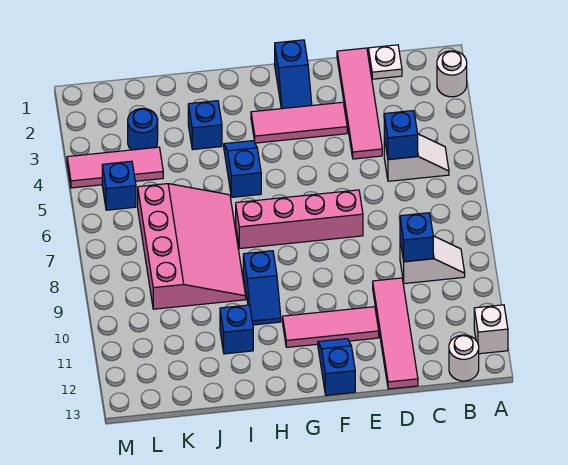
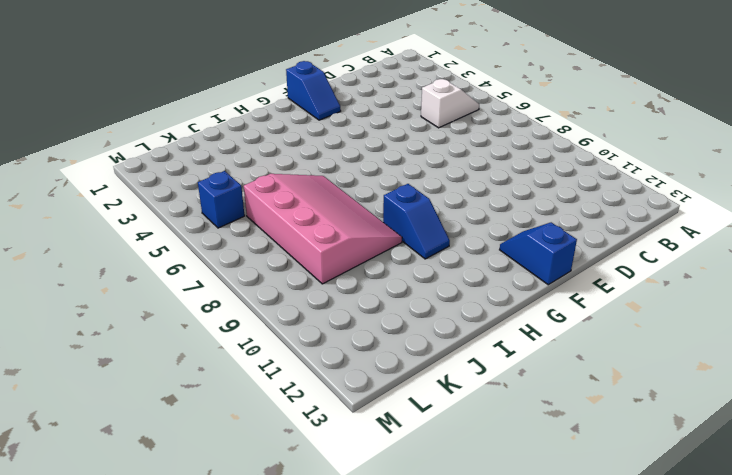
none -> white round brick A2 level 1
none -> white brick A12 level 1
none -> white slope B9:C9 level 1 top C

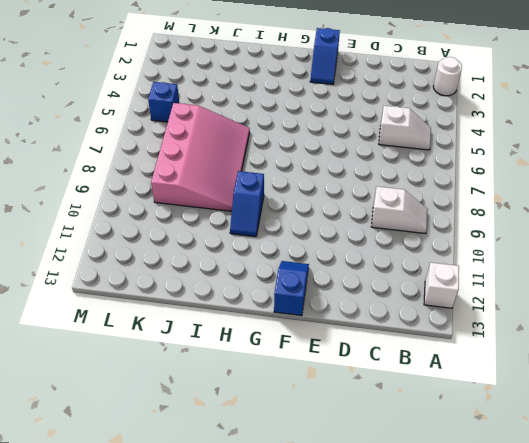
none -> white round brick B13 level 1
none -> white plate C1 level 1
none -> pink tile D1:D4 level 1

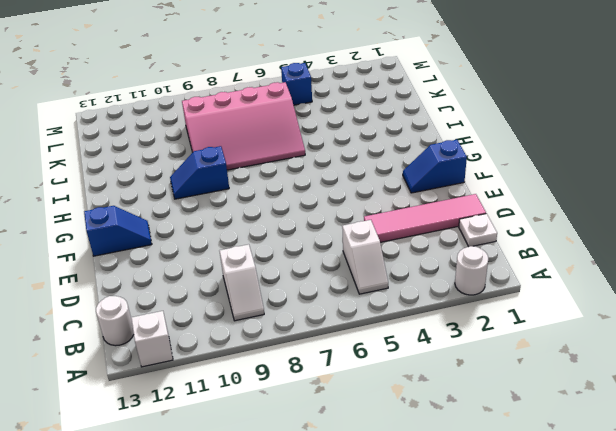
none -> pink tile D10:D13 level 1
none -> pink tile E3:G3 level 1
none -> pink brick E7:H7 level 1

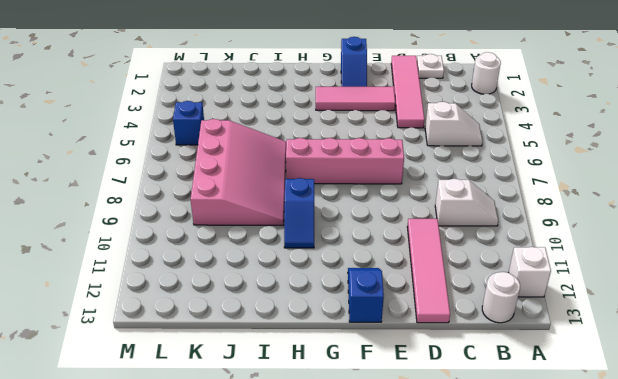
none -> pink tile E11:G11 level 1
none -> blue slope H4:H5 level 1 top 5
none -> blue brick I3 level 1

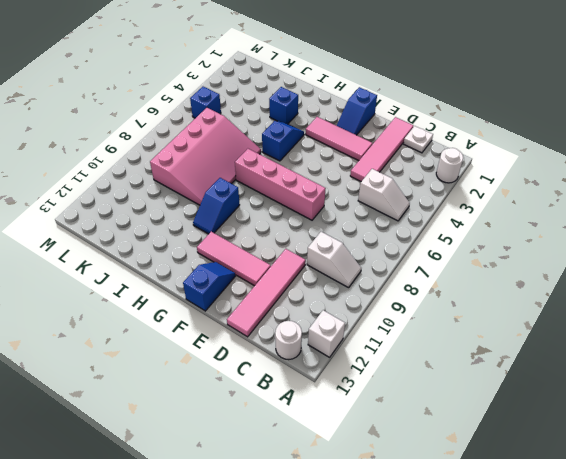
none -> blue brick I11 level 1
none -> blue round brick K3 level 1
none -> pink tile K4:M4 level 1

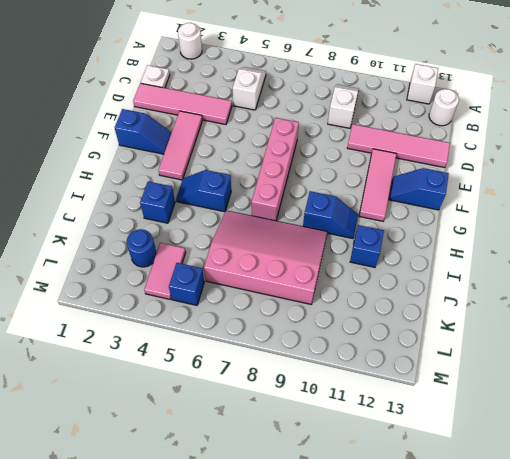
pink tile K4:L4 level 1 -> pink tile K4:M4 level 1
none -> blue brick C5 level 2
none -> blue brick C9 level 2

